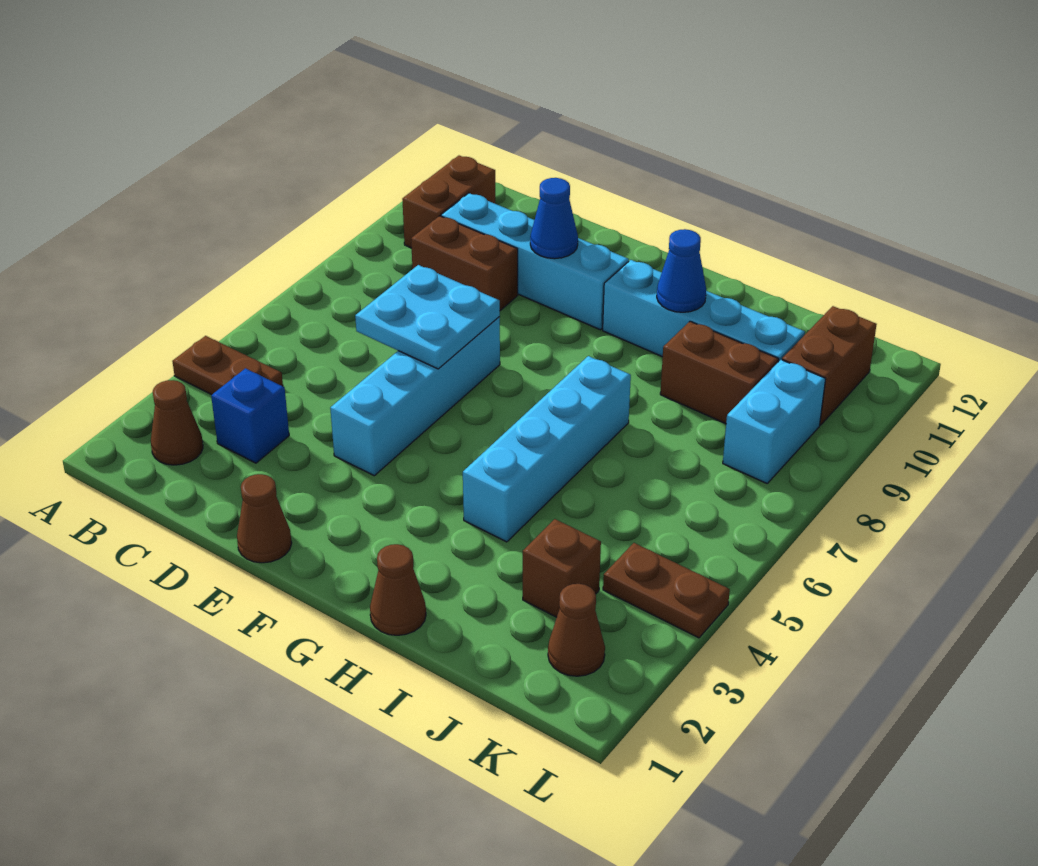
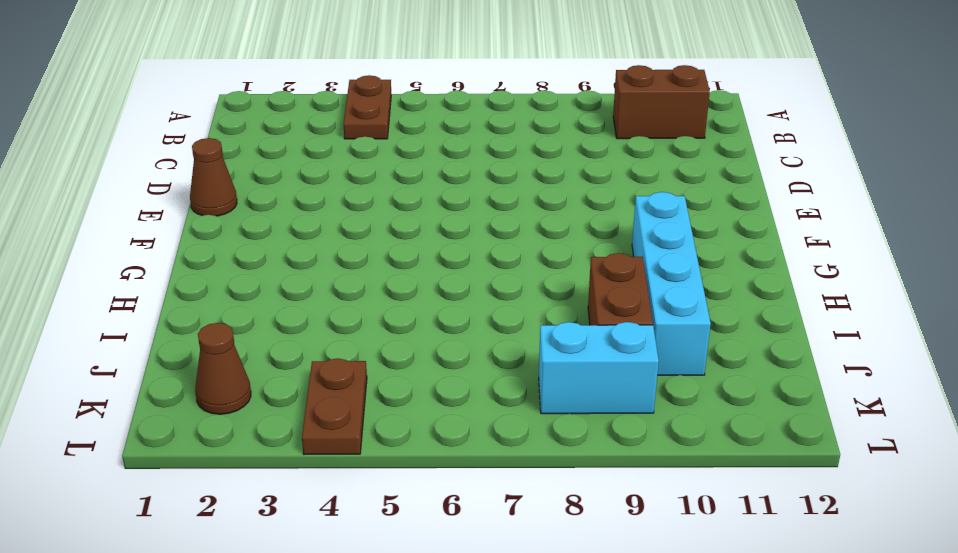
none -> brown cone B2 level 1
none -> blue brick C3 level 1
none -> brown brick C9:D9 level 1

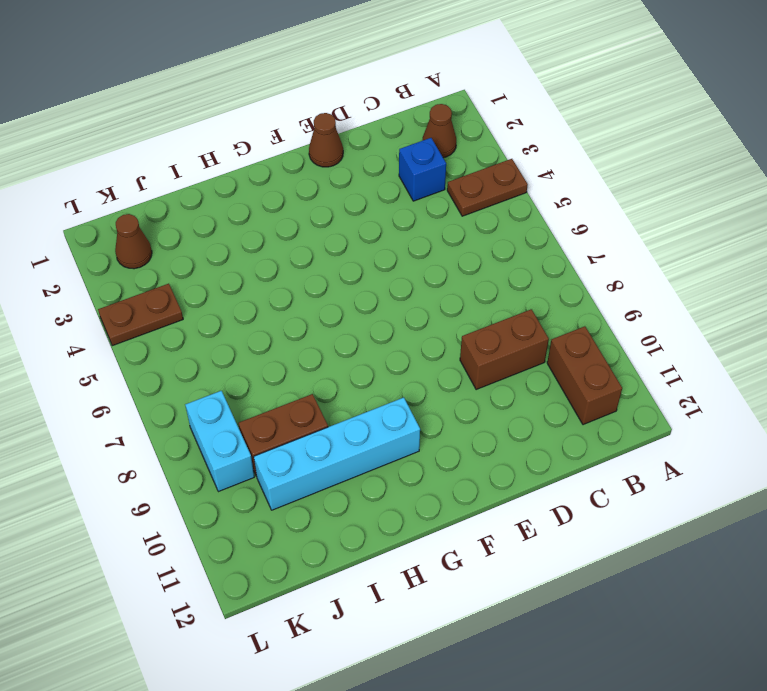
none -> cyan brick C10:F10 level 1
none -> cyan brick E4:E7 level 1
none -> brown cone H1 level 1

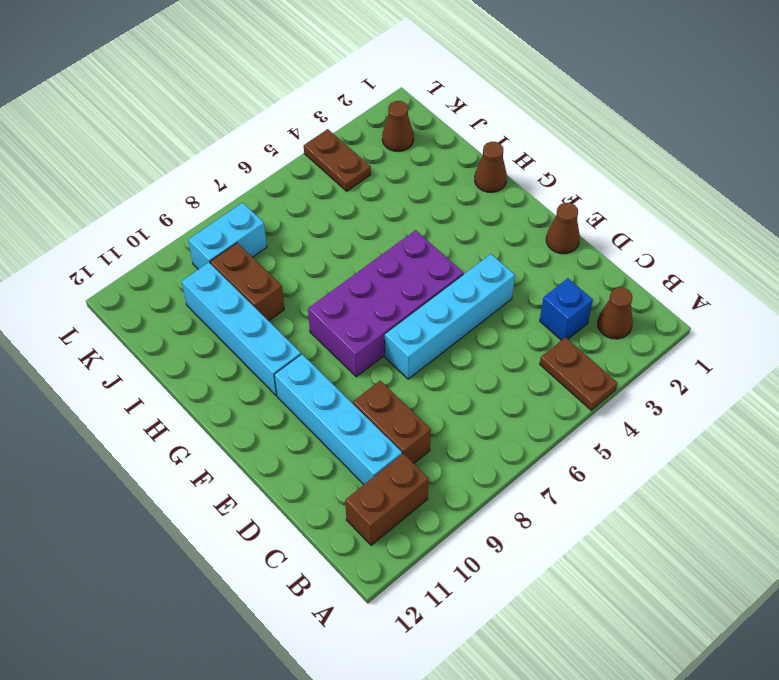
purple brick F5:G8 level 1 -> none
none -> cyan brick H4:H7 level 1
none -> brown brick J3 level 1
none -> brown brick K10:K11 level 1

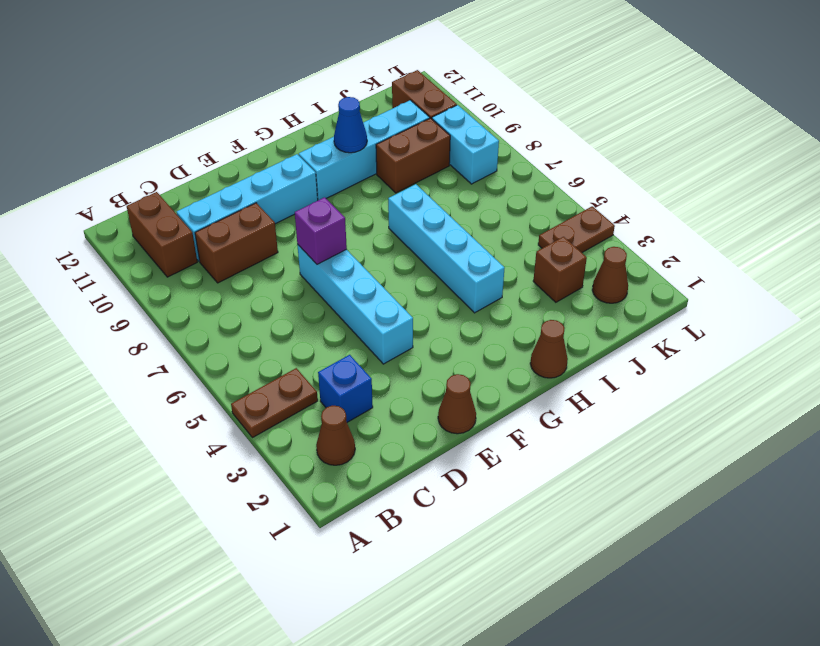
purple brick E7 level 2 -> cyan plate D6:E7 level 2
none -> blue cone E10 level 2

